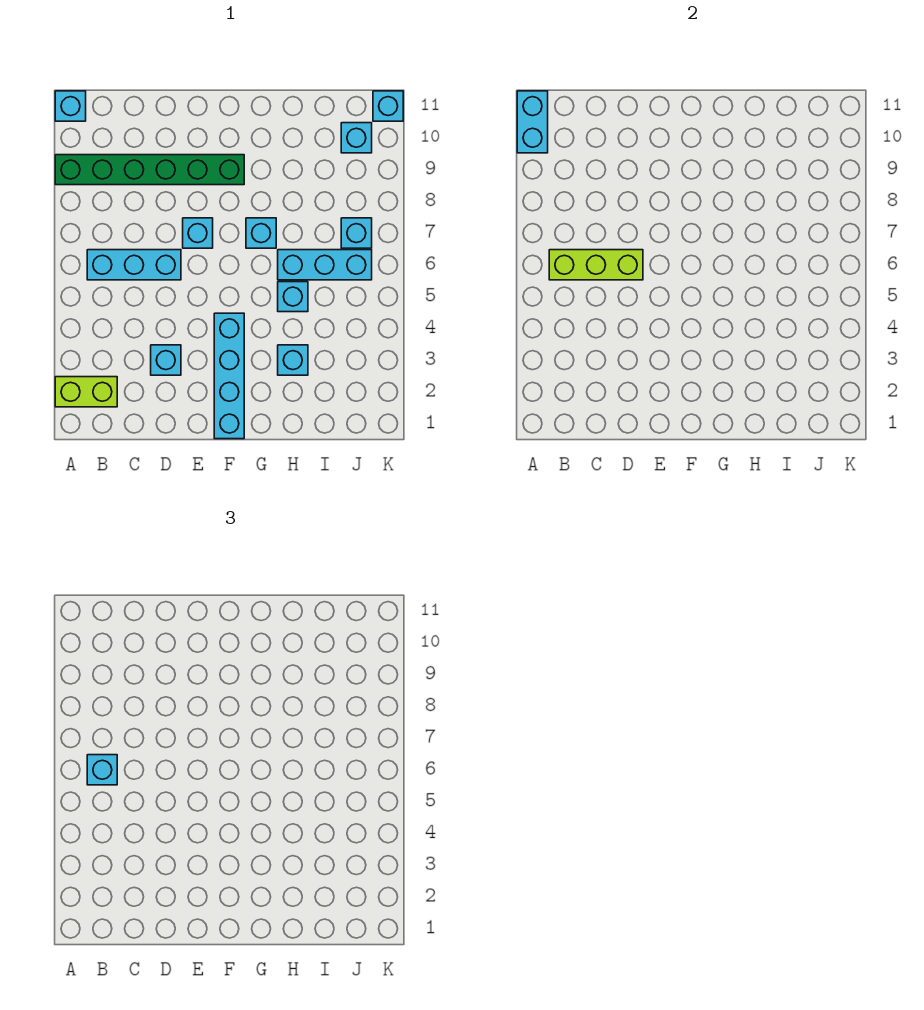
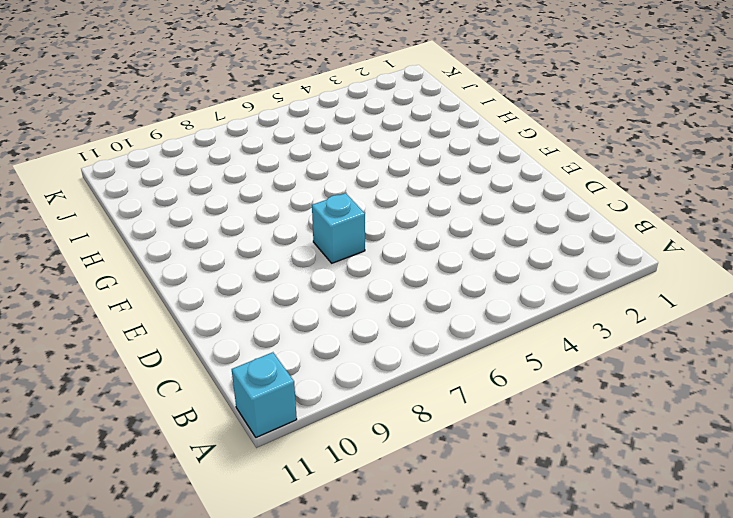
none -> lime brick A2:B2 level 1
none -> green brick A9:F9 level 1
none -> cyan brick B6:D6 level 1

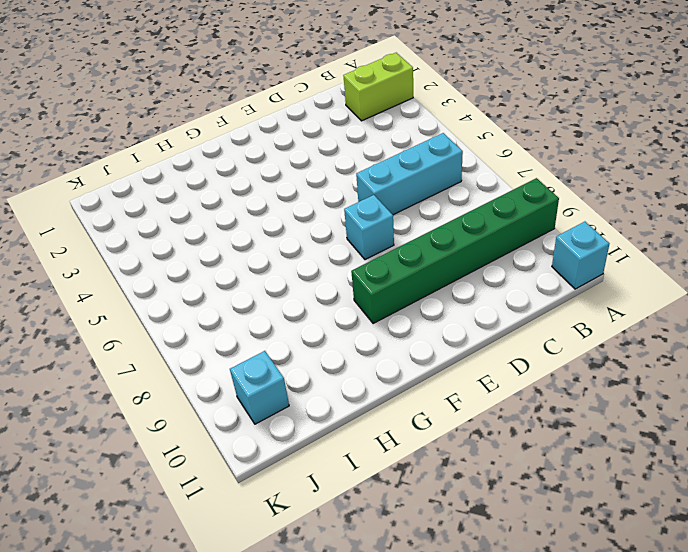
none -> cyan brick D3 level 1
none -> cyan brick F1:F4 level 1
none -> cyan brick G7 level 1

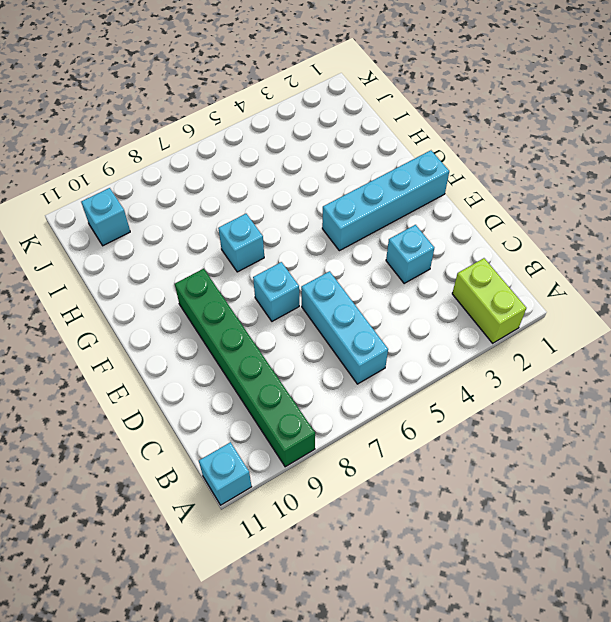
none -> cyan brick H3 level 1
none -> cyan brick H5 level 1
none -> cyan brick H6:J6 level 1

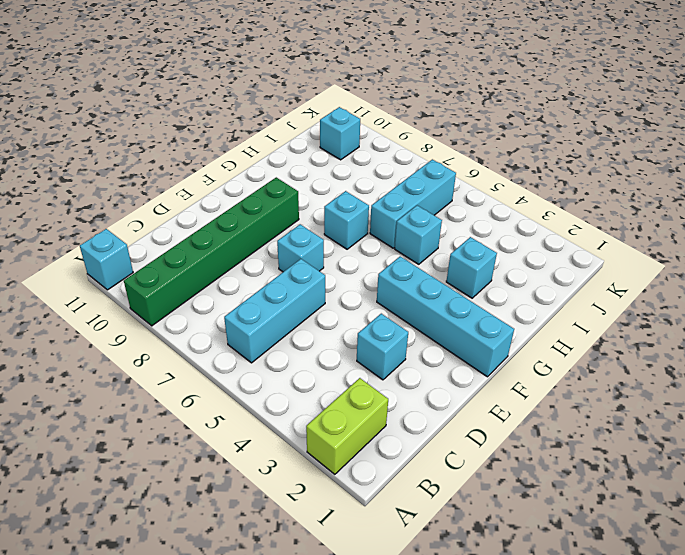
none -> cyan brick J7 level 1
none -> cyan brick K11 level 1
none -> cyan brick A10:A11 level 2

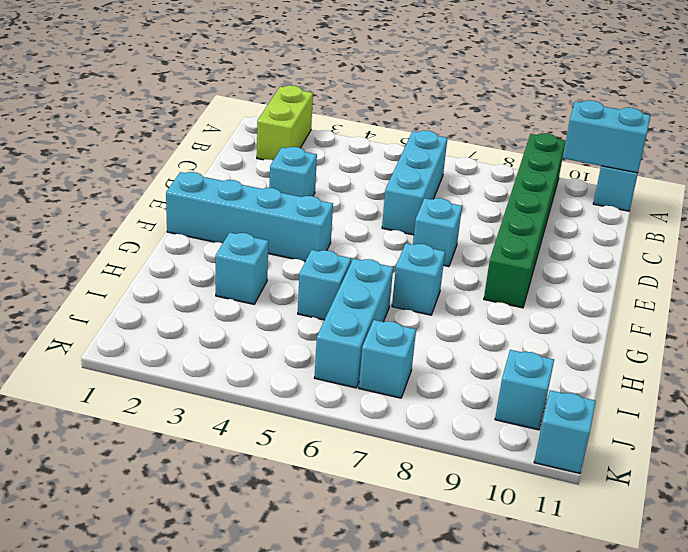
none -> lime brick B6:D6 level 2
none -> cyan brick B6 level 3

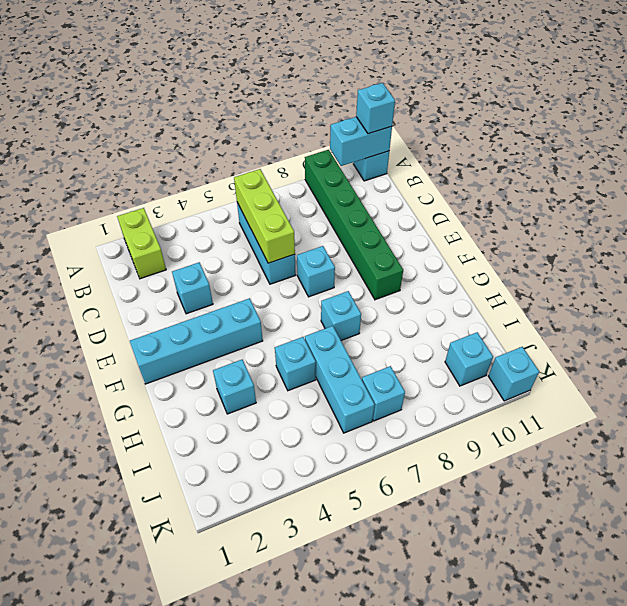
cyan brick A11 level 3 -> cyan brick B6 level 3

